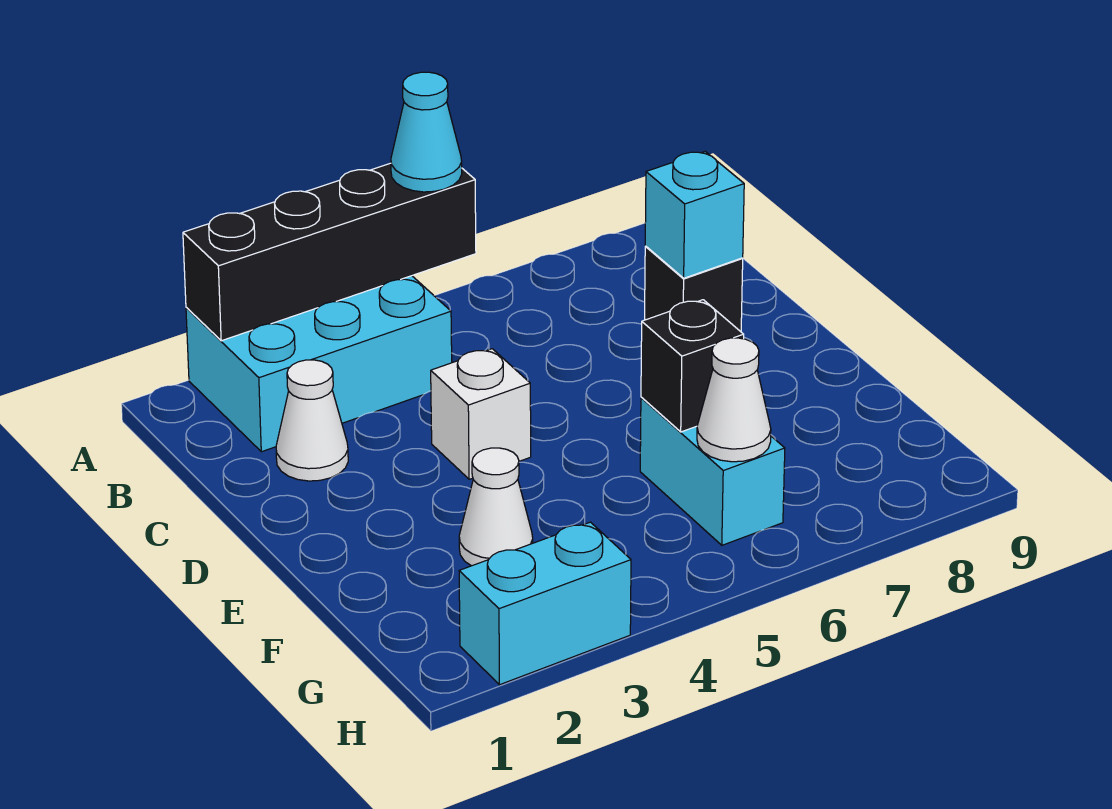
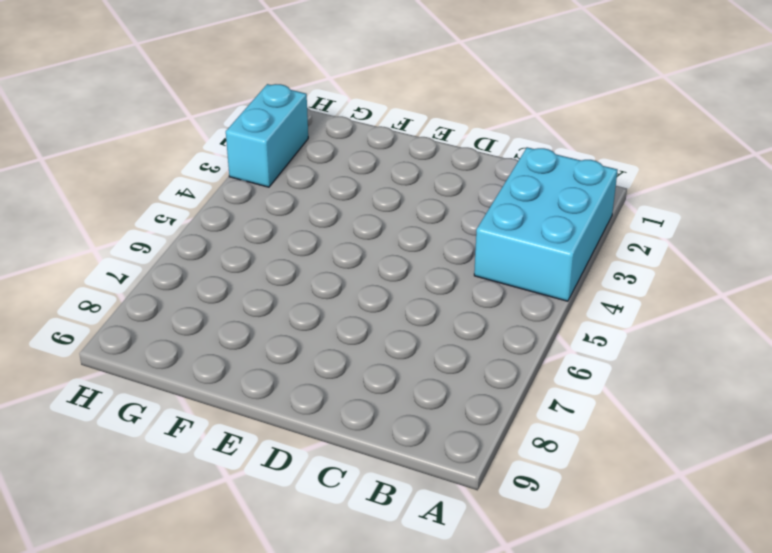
none -> white cone C2 level 1
none -> black brick C8 level 1
none -> white brick D4 level 1

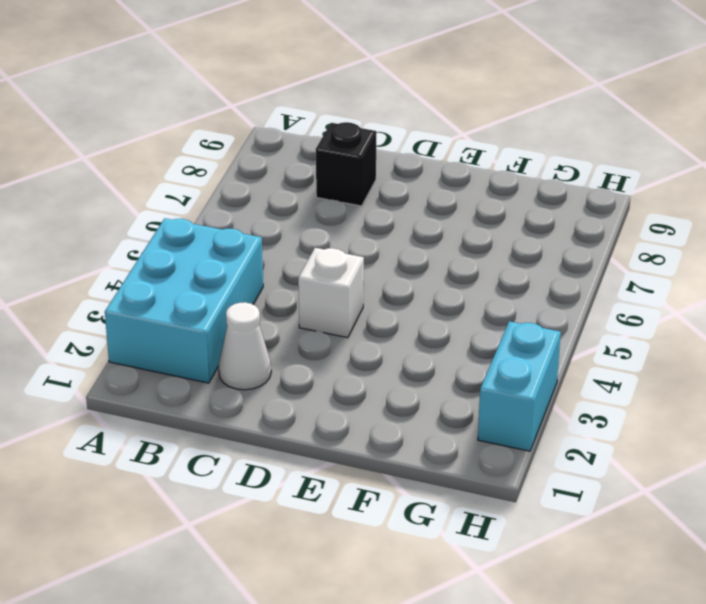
none -> white cone F3 level 1
none -> cyan brick F6:G6 level 1
none -> black brick A2:A5 level 2

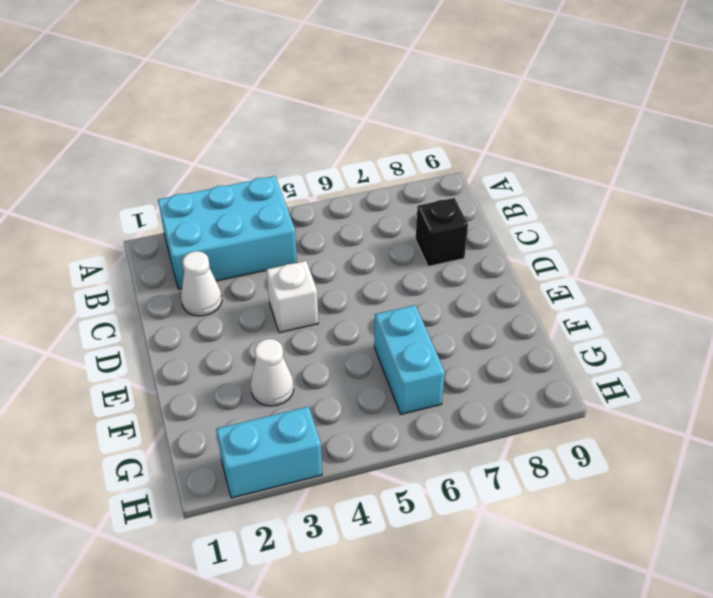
none -> black brick A2:A5 level 2
none -> cyan brick C8 level 2
none -> black brick F6 level 2

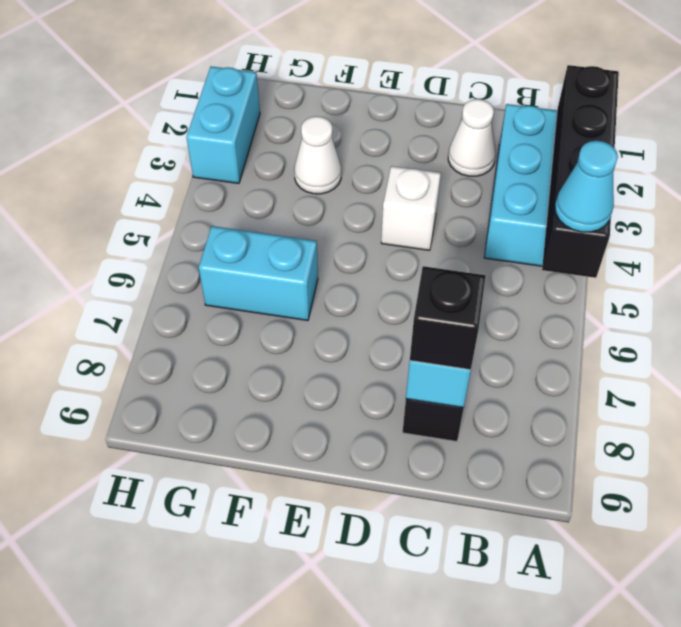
black brick C8 level 3 -> black brick F6 level 2
none -> white cone G6 level 2

